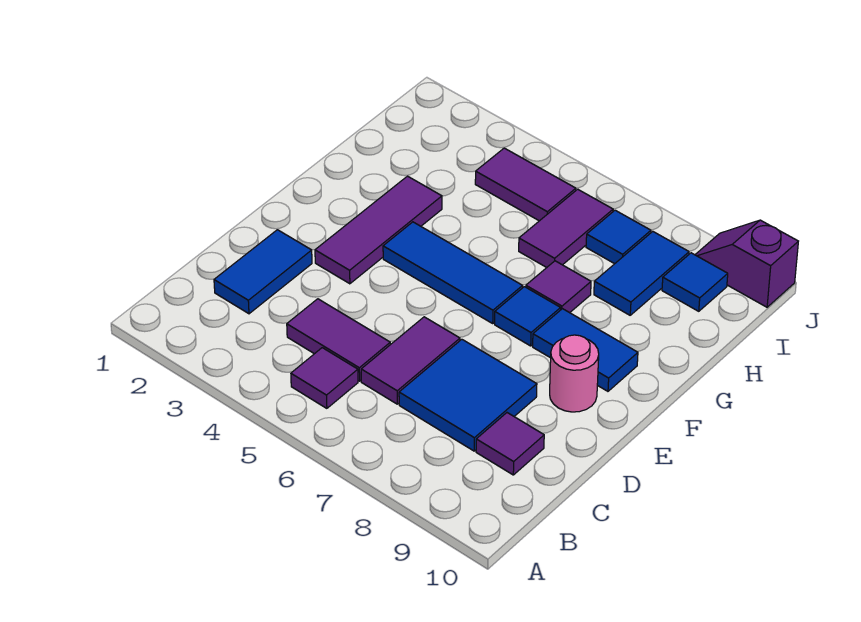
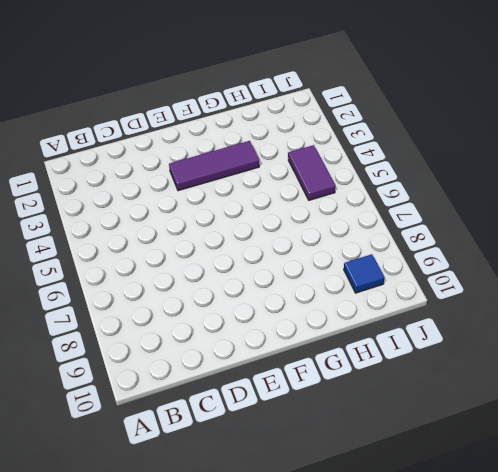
none -> purple tile B5 level 1
none -> blue tile C2:D2 level 1
none -> purple tile C4:C5 level 1

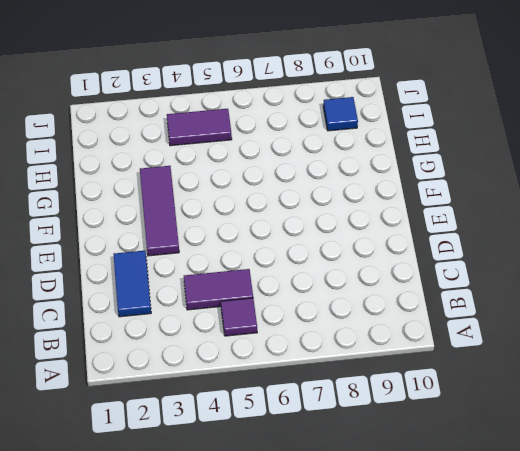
none -> purple tile C6:D6 level 1
none -> blue tile C7:D8 level 1
none -> purple tile C9 level 1

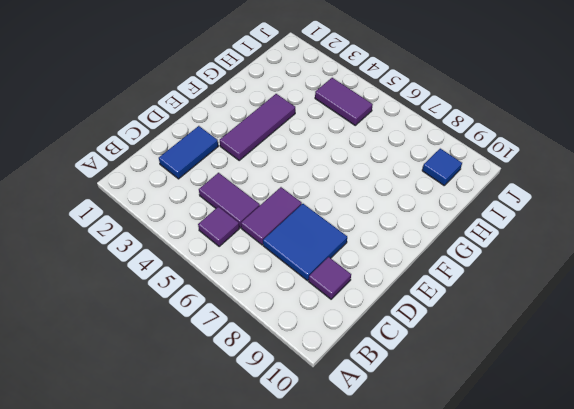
none -> pink round brick E9 level 1
none -> blue tile F4:F6 level 1
none -> blue tile F7 level 1

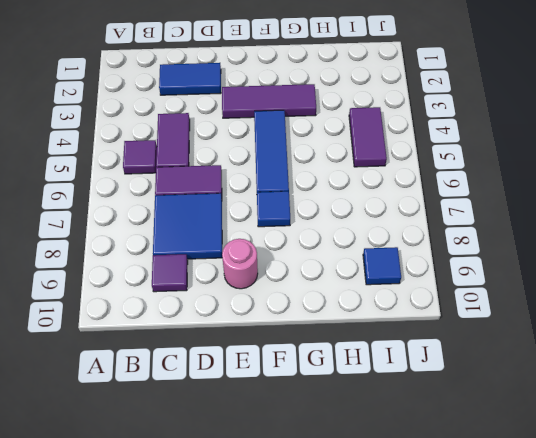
none -> blue tile F8:F9 level 1
none -> purple tile G7 level 1
none -> purple tile H6:I6 level 1

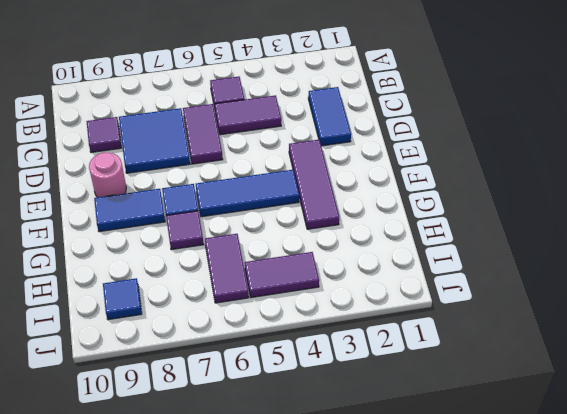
none -> blue tile H8:I8 level 1
none -> blue tile I7 level 1
none -> purple slope J9:J10 level 1 top 10

